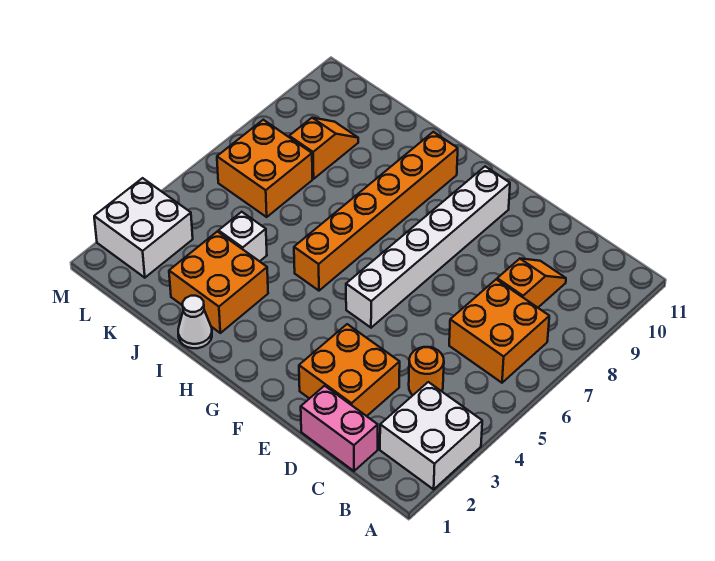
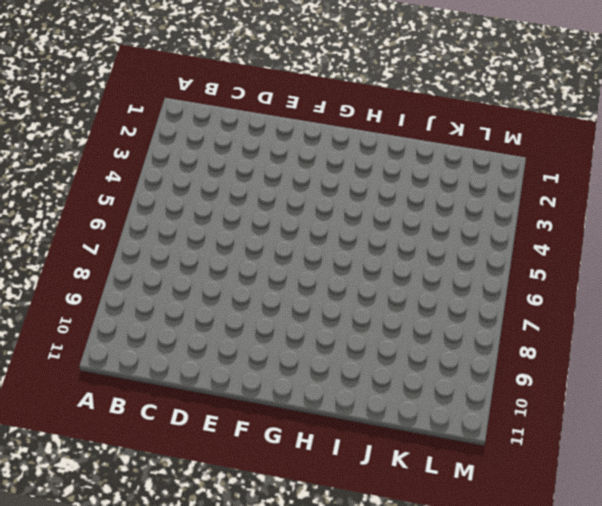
none -> white brick A2:B3 level 1
none -> orange brick B6:C7 level 1
none -> pink brick C1:D1 level 1

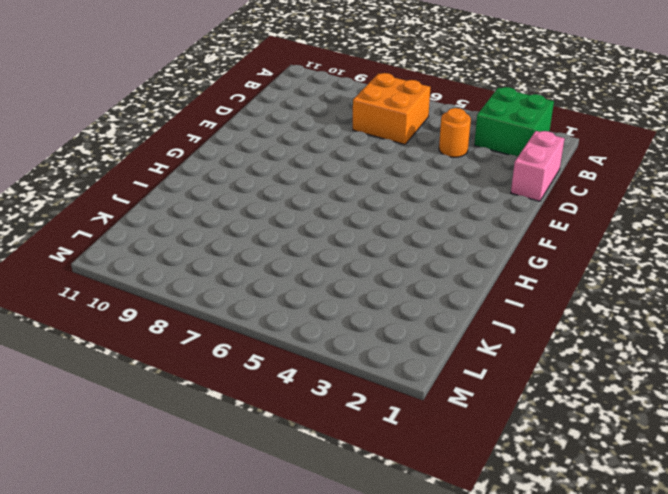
green brick A2:B3 level 1 -> white brick A2:B3 level 1
none -> orange slope C8:C9 level 1 top 8
none -> orange brick D2:E3 level 1
none -> white brick F5:F10 level 1

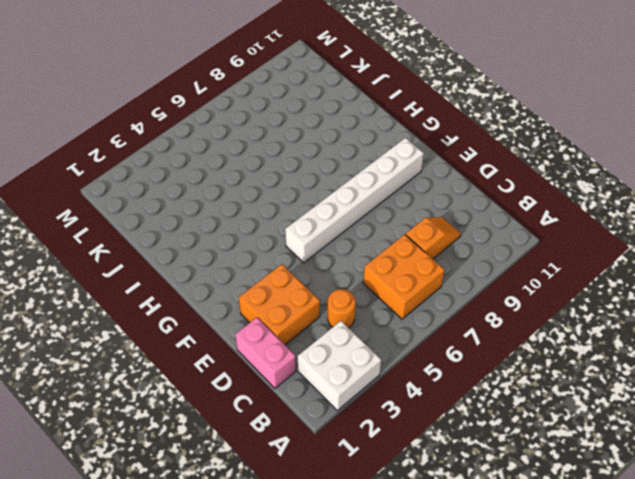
none -> orange brick H5:H10 level 1
none -> white cone I1 level 1
none -> orange brick I2:J3 level 1

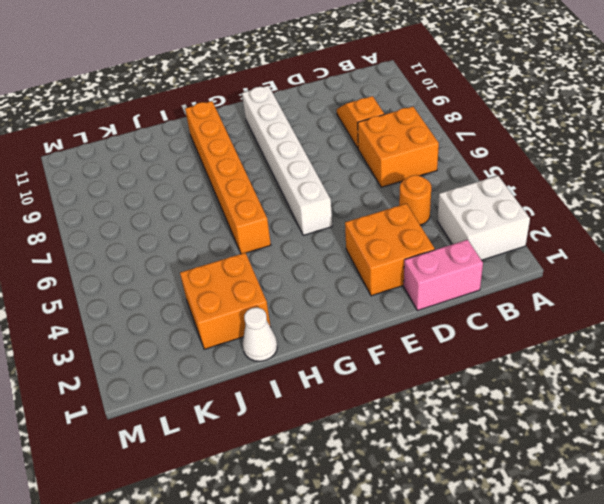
none -> white brick J4 level 1
none -> orange brick K6:L7 level 1
none -> orange slope K8:K9 level 1 top 8

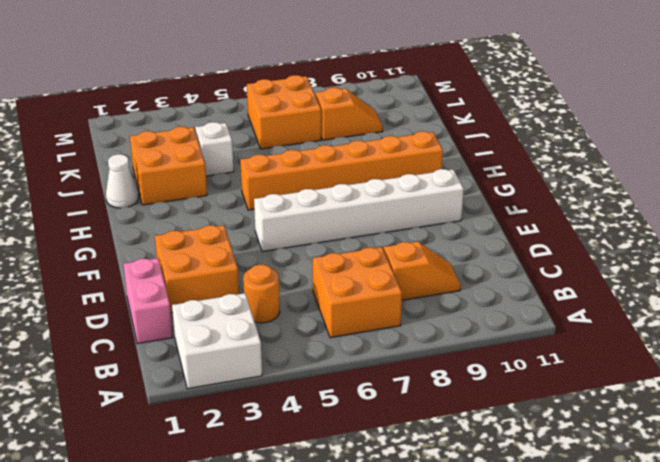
none -> white brick L2:M3 level 1

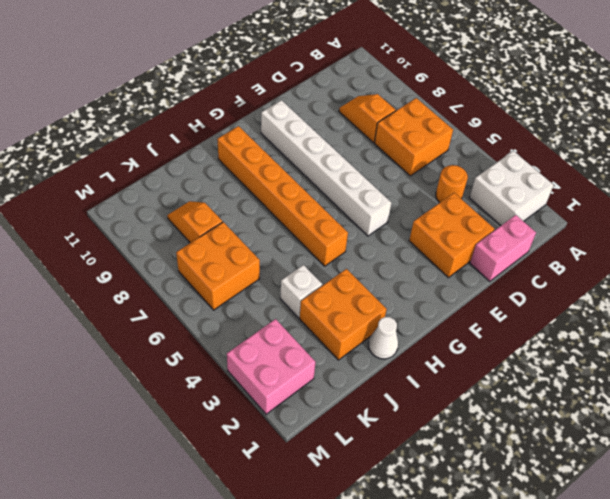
pink brick L2:M3 level 1 -> white brick L2:M3 level 1

